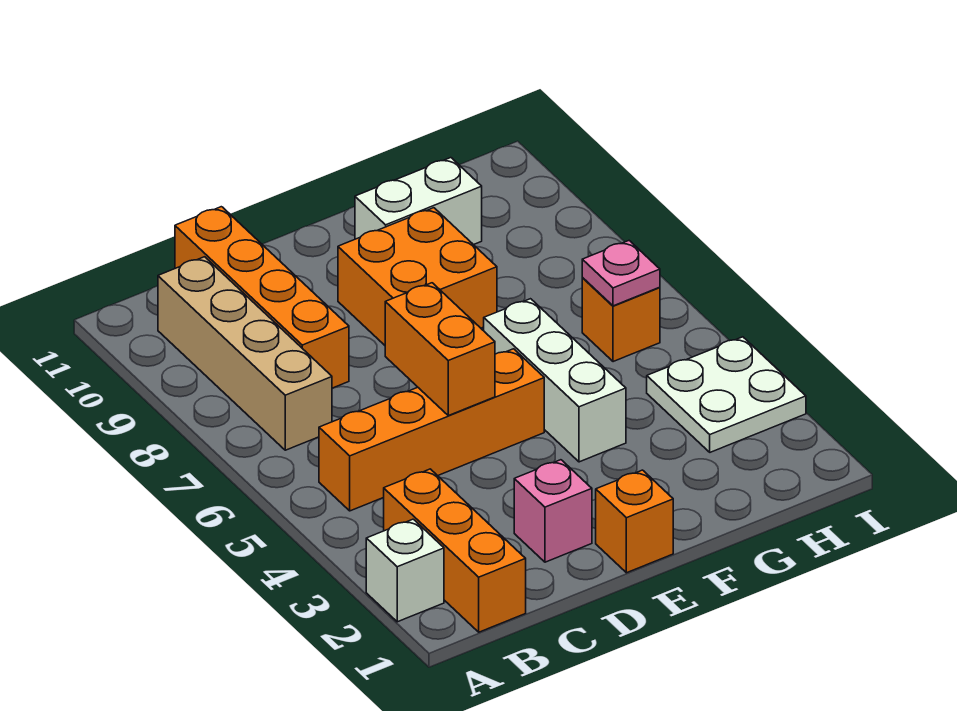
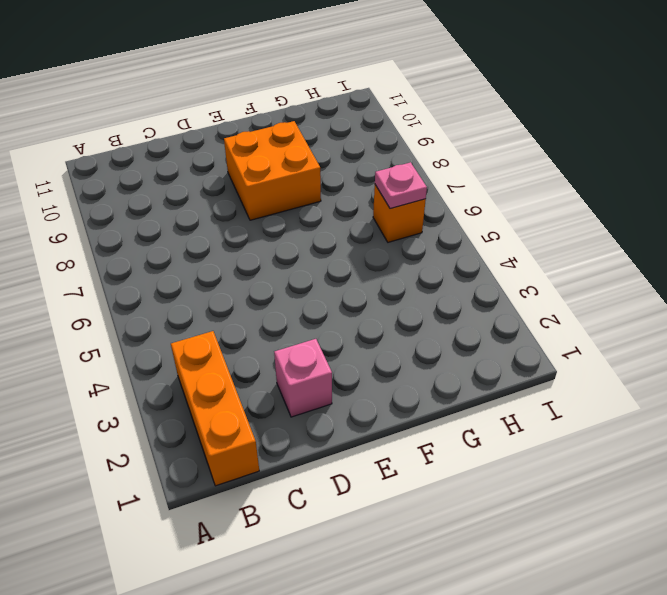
none -> white brick A2 level 1
none -> orange brick B5:E5 level 1
none -> tan brick B7:B10 level 1

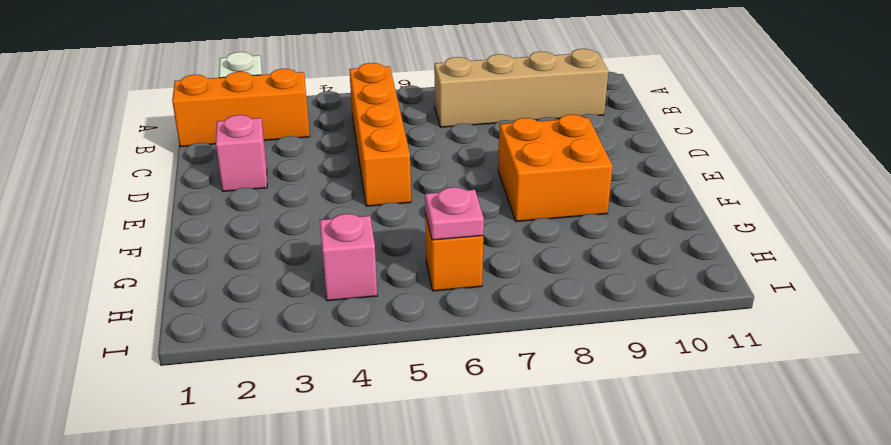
pink brick H4 level 1 -> white plate H3:I4 level 1
none -> orange brick C8:C11 level 1
none -> orange brick E1 level 1
none -> white brick F4:F6 level 1

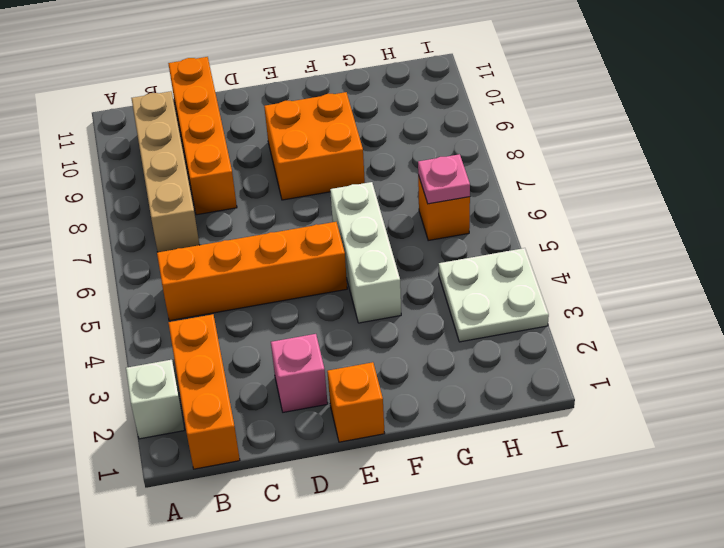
none -> white brick F10:G10 level 1
none -> orange brick D5:D6 level 2

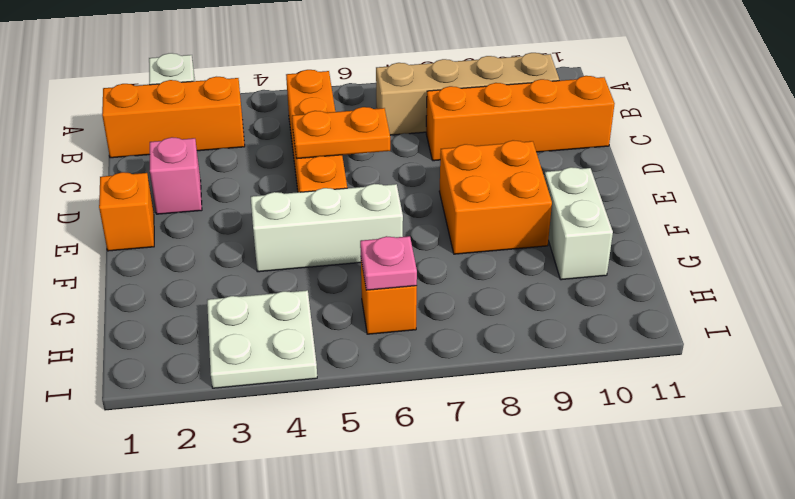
orange plate D5:D6 level 2 -> orange brick D5:D6 level 2

